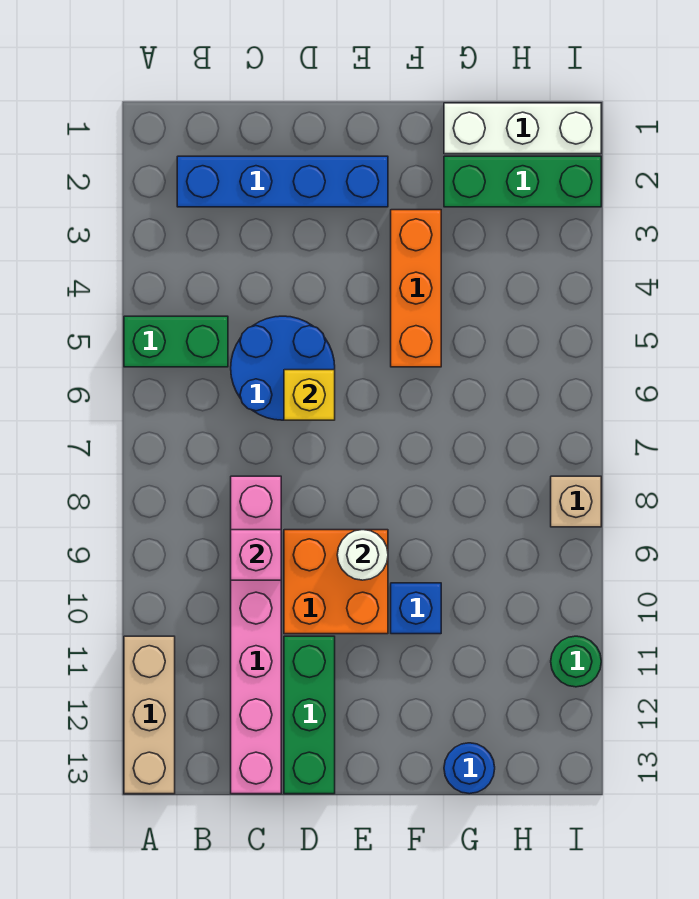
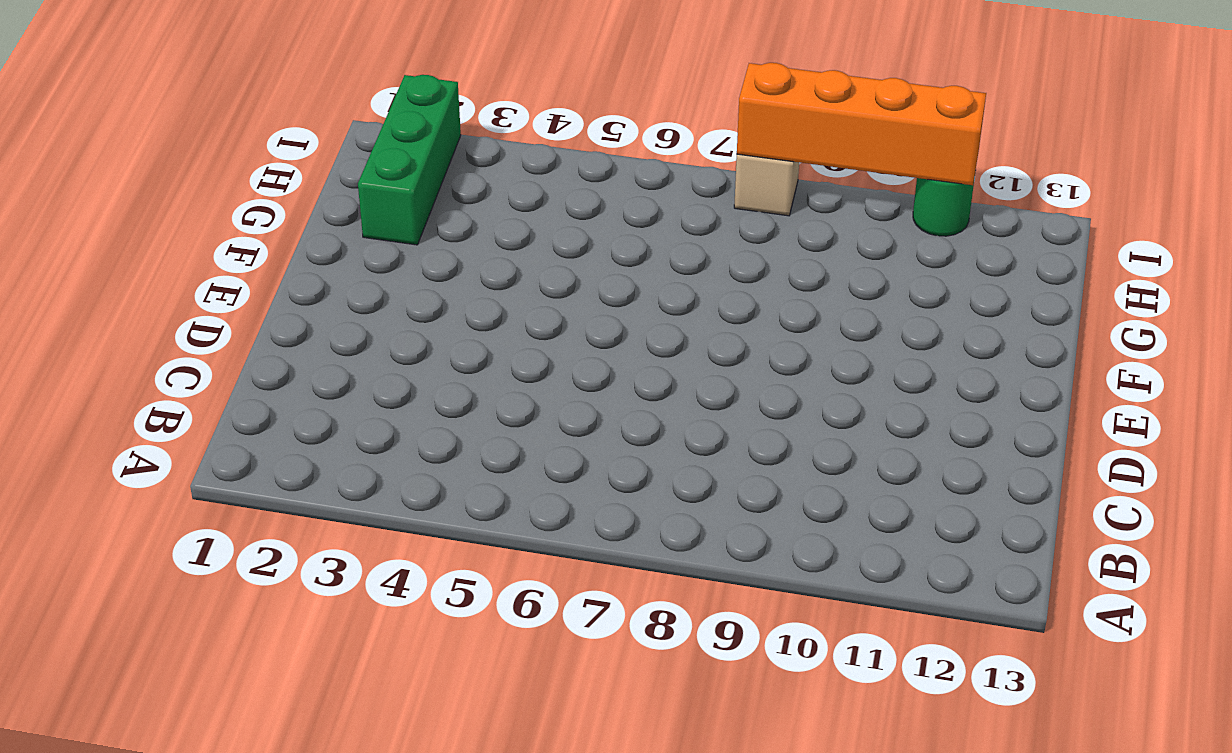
orange brick I8:I11 level 2 -> none
none -> green brick A5:B5 level 1
none -> tan brick A11:A13 level 1
none -> blue brick B2:E2 level 1

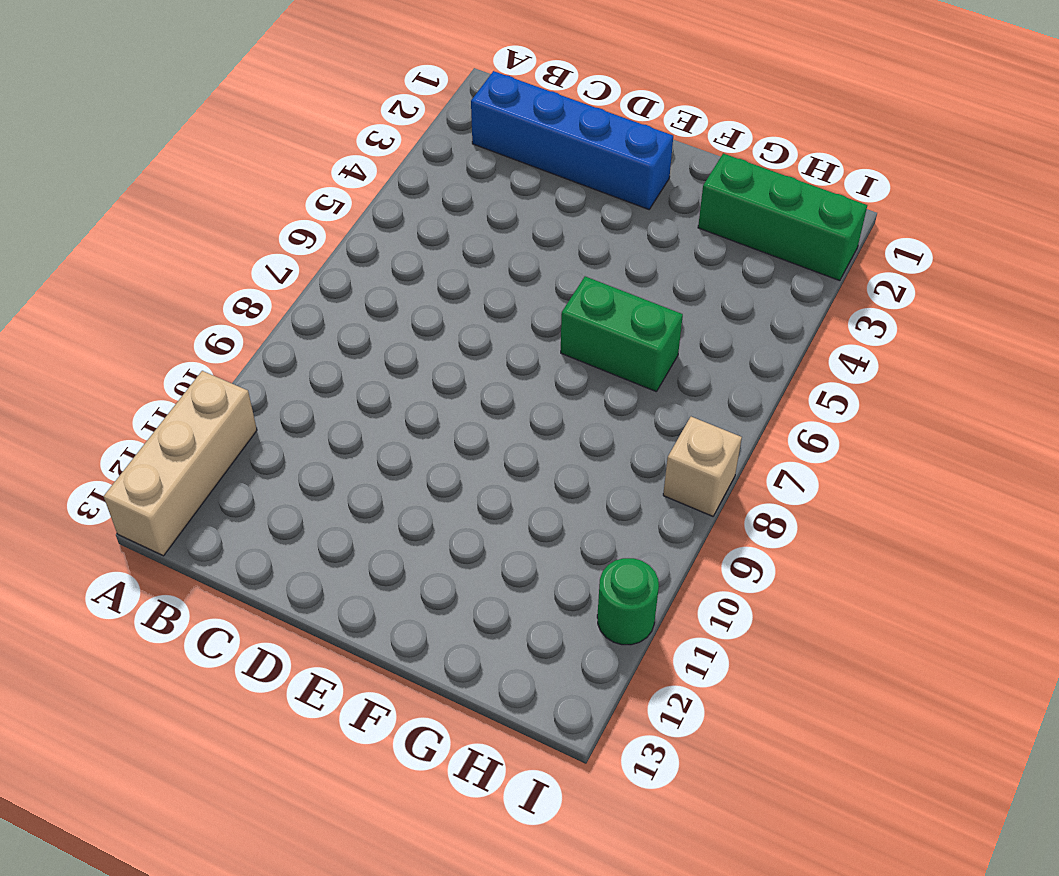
green brick F6:G6 level 1 -> green brick A5:B5 level 1
none -> blue round brick C5:D6 level 1
none -> pink brick C8:C13 level 1
none -> orange brick D9:E10 level 1

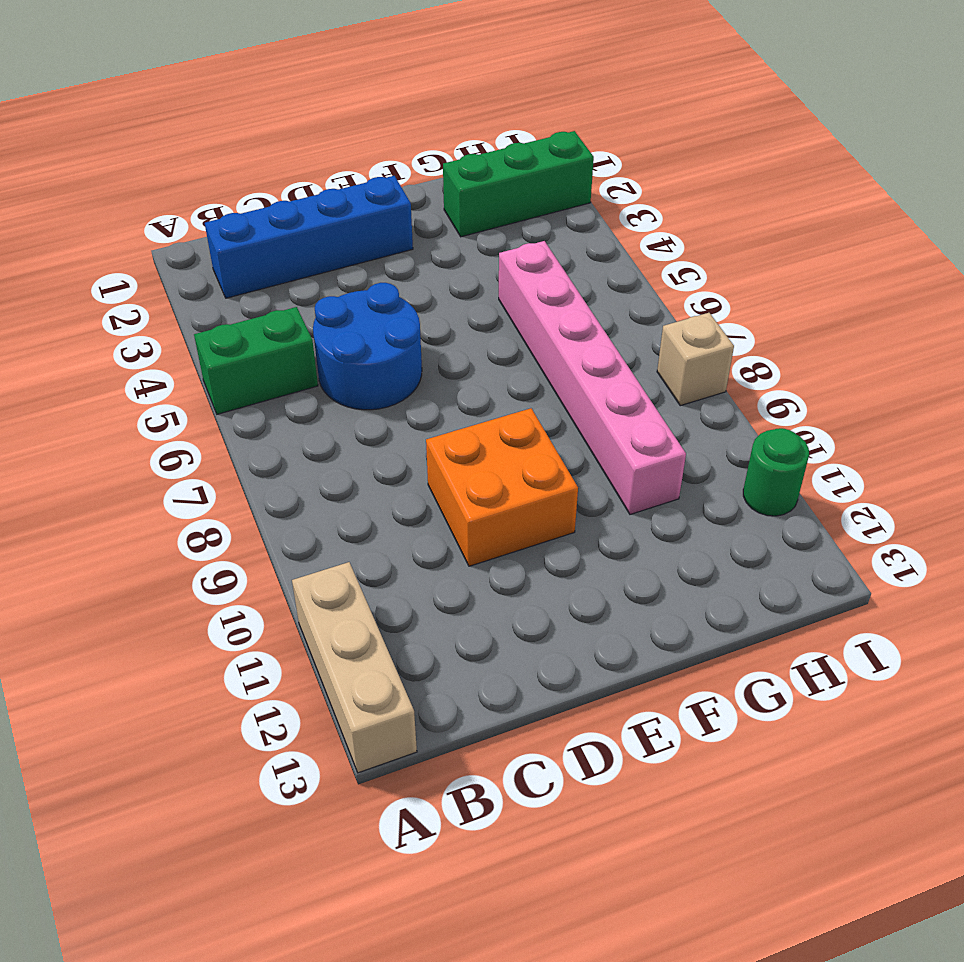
pink brick G5:G10 level 1 -> pink brick C8:C13 level 1
none -> green brick D11:D13 level 1
none -> orange brick F3:F5 level 1
none -> blue brick F10 level 1

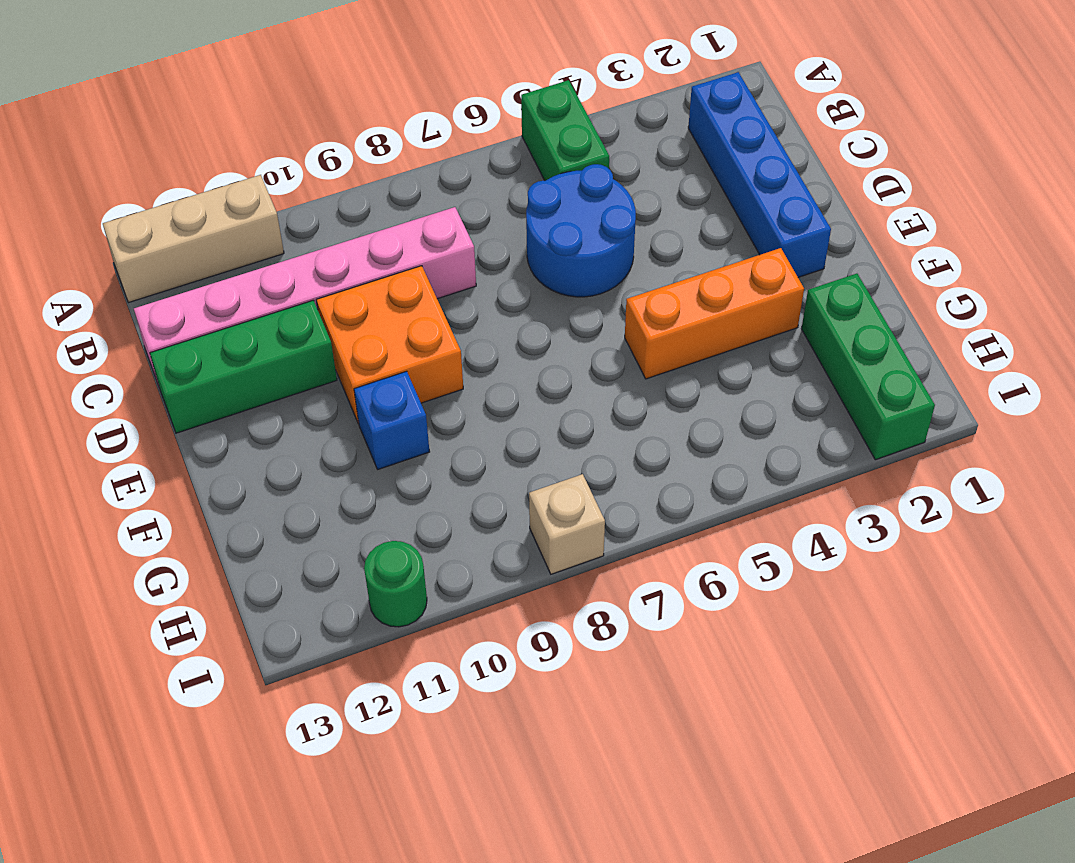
none -> white brick G1:I1 level 1
none -> blue round brick G13 level 1
none -> pink brick C9 level 2

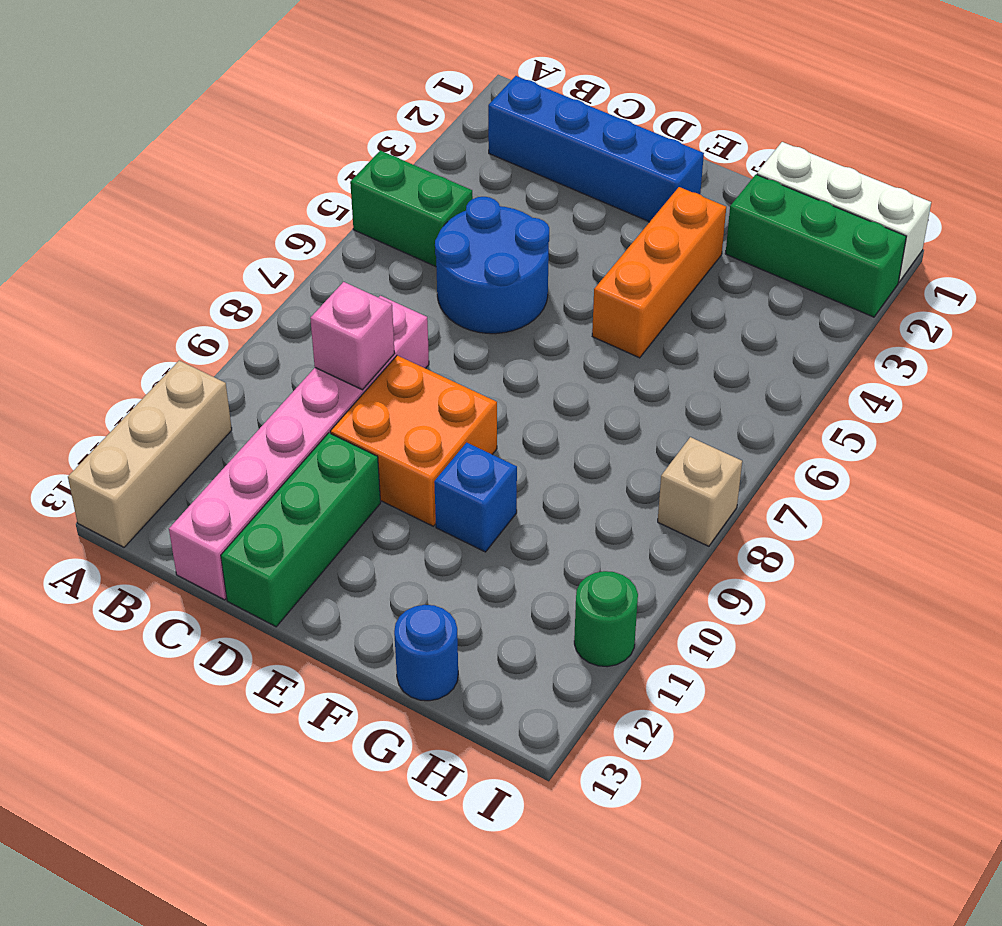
none -> yellow brick D6 level 2
none -> white round brick E9 level 2

